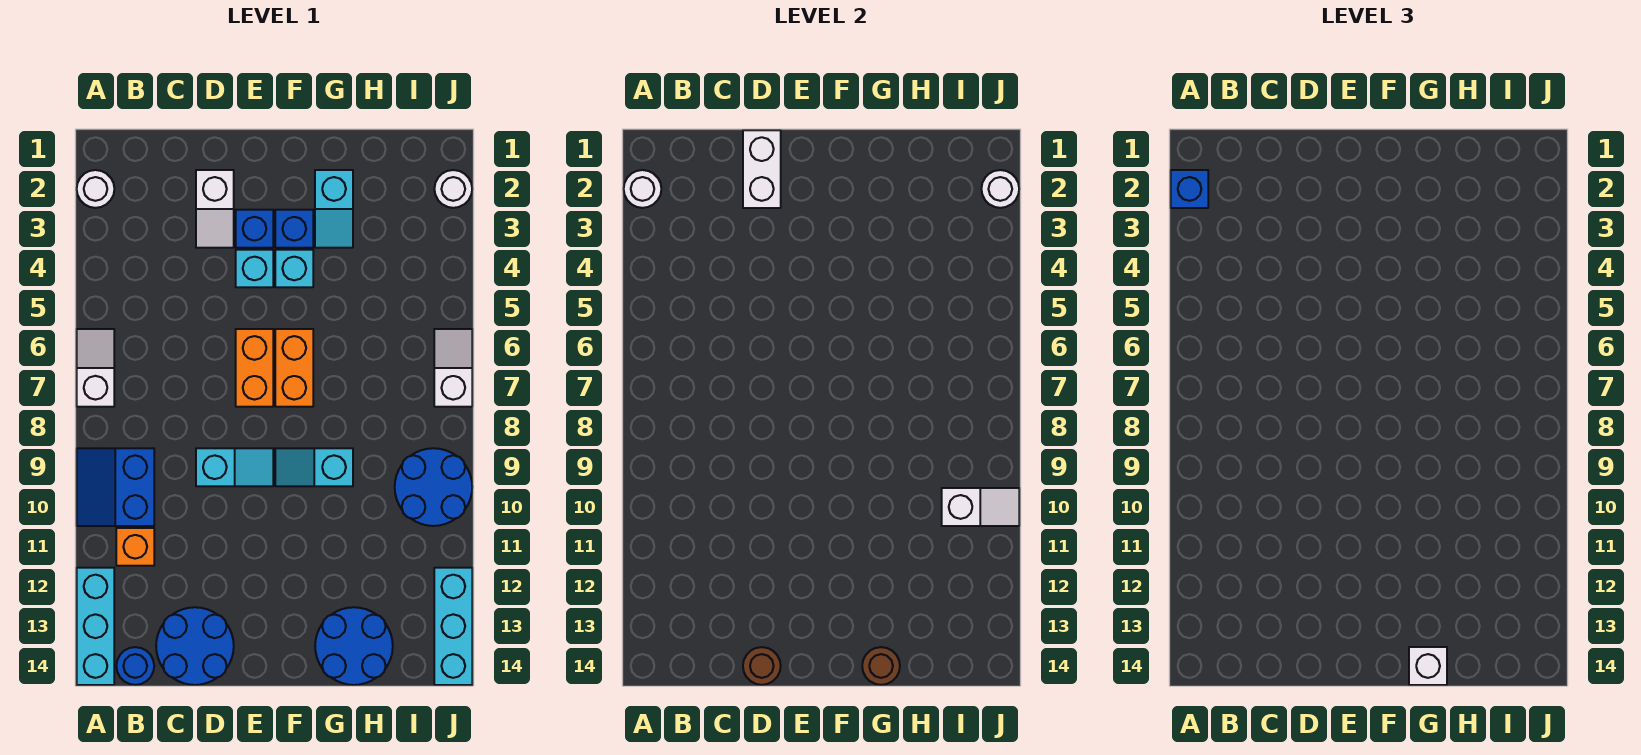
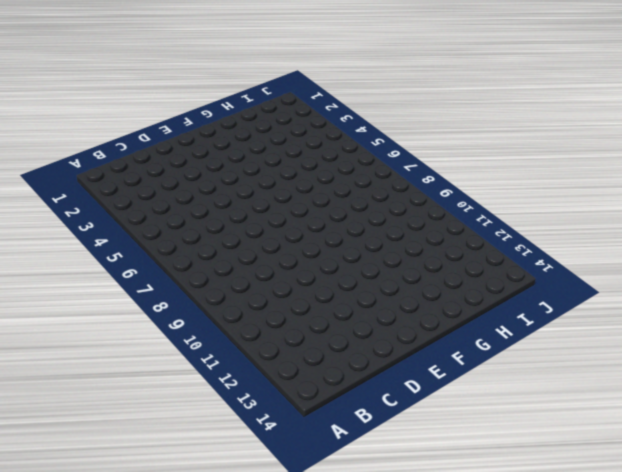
none -> white round brick A2 level 1
none -> white slope A6:A7 level 1 top 7
none -> blue slope A9:B10 level 1 top B
none -> cyan brick A12:A14 level 1

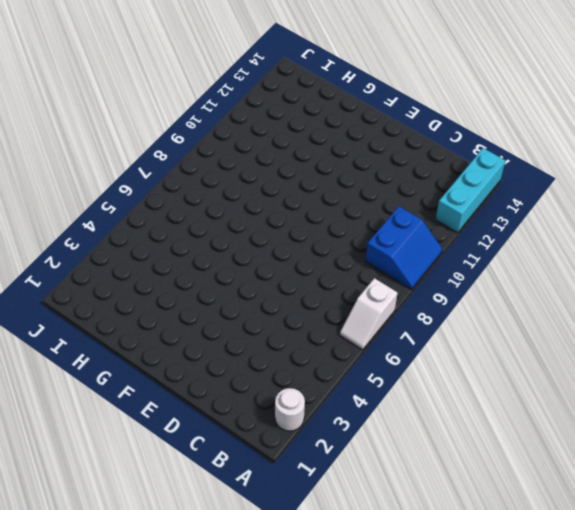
none -> orange brick B11 level 1
none -> blue round brick B14 level 1
none -> blue round brick C13:D14 level 1
none -> white slope D2:D3 level 1 top 2

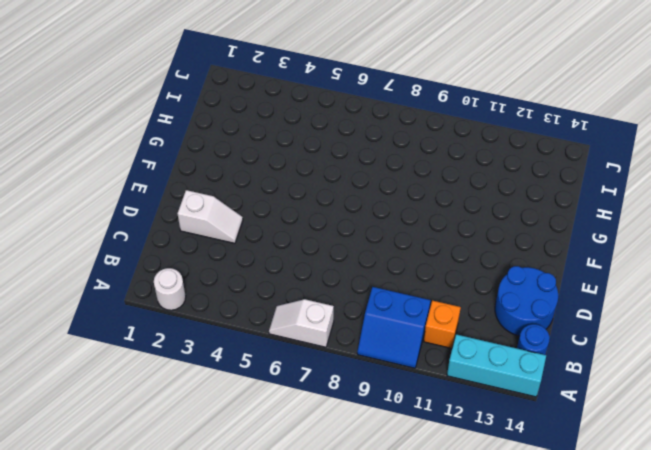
none -> cyan slope D9:E9 level 1 top D
none -> blue brick E3 level 1
none -> cyan brick E4 level 1
none -> orange brick E6:E7 level 1

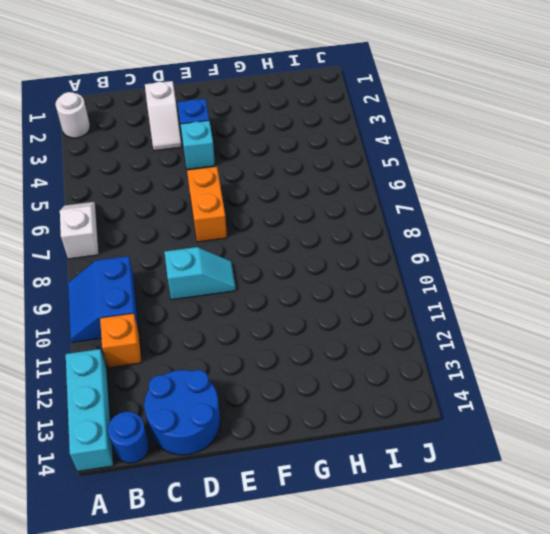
none -> blue brick F3 level 1
none -> cyan brick F4 level 1
none -> orange brick F6:F7 level 1
none -> cyan slope F9:G9 level 1 top G

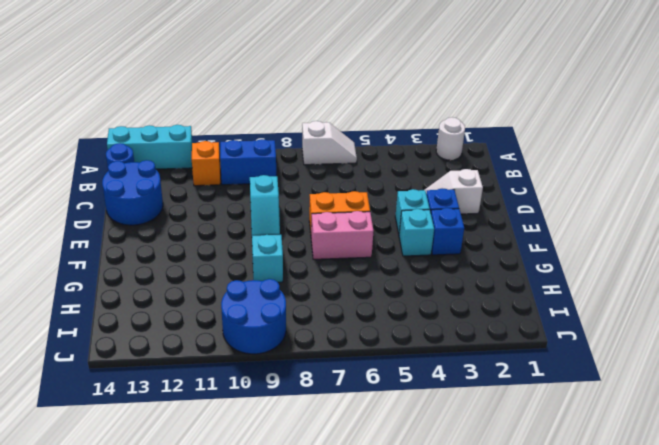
pink brick F6:F7 level 1 -> orange brick F6:F7 level 1
none -> cyan slope G2:G3 level 1 top 2
none -> blue round brick G13:H14 level 1
none -> white round brick J2 level 1
none -> white slope J6:J7 level 1 top 7

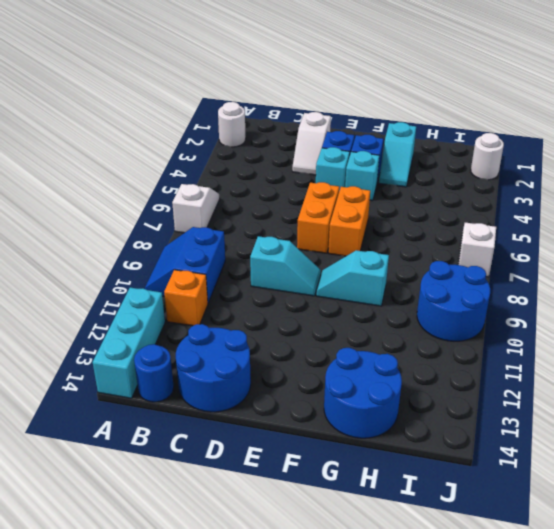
none -> cyan brick J12:J14 level 1
none -> white round brick A2 level 2
none -> white brick D1:D2 level 2
none -> brown round brick D14 level 2

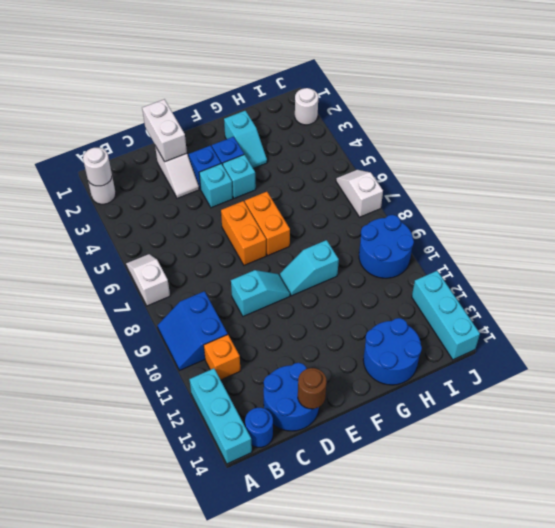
none -> brown round brick G14 level 2
none -> white slope I10:J10 level 2 top I
none -> white round brick J2 level 2
none -> blue brick A2 level 3

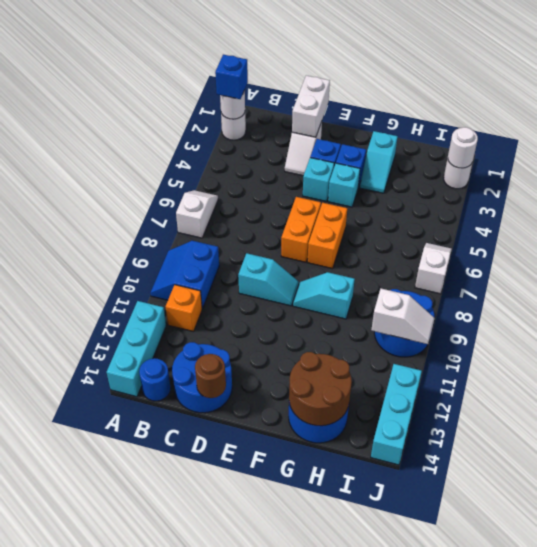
brown round brick G13:H14 level 2 -> brown round brick G14 level 2
none -> white brick G14 level 3

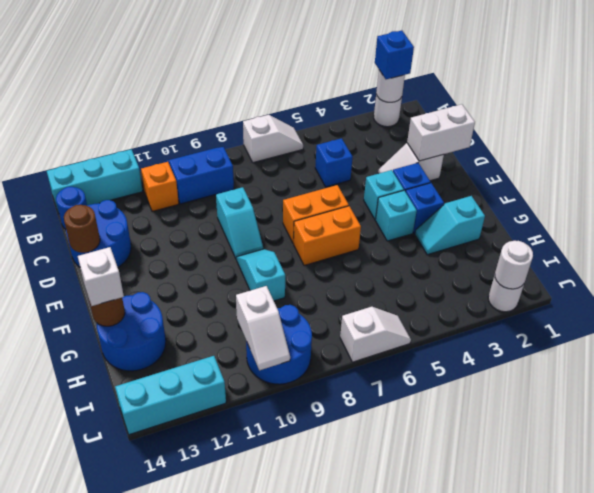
blue brick C5 level 1 -> none

